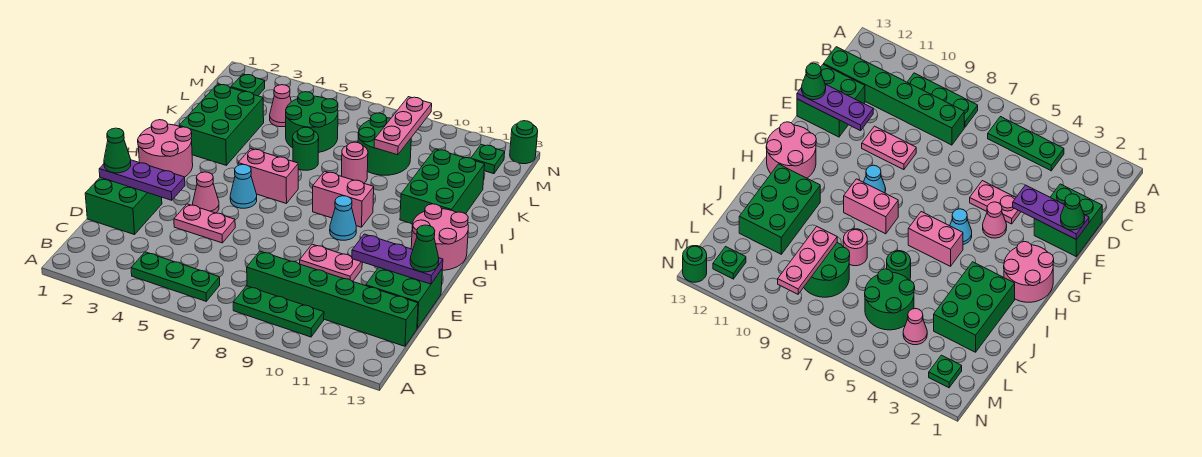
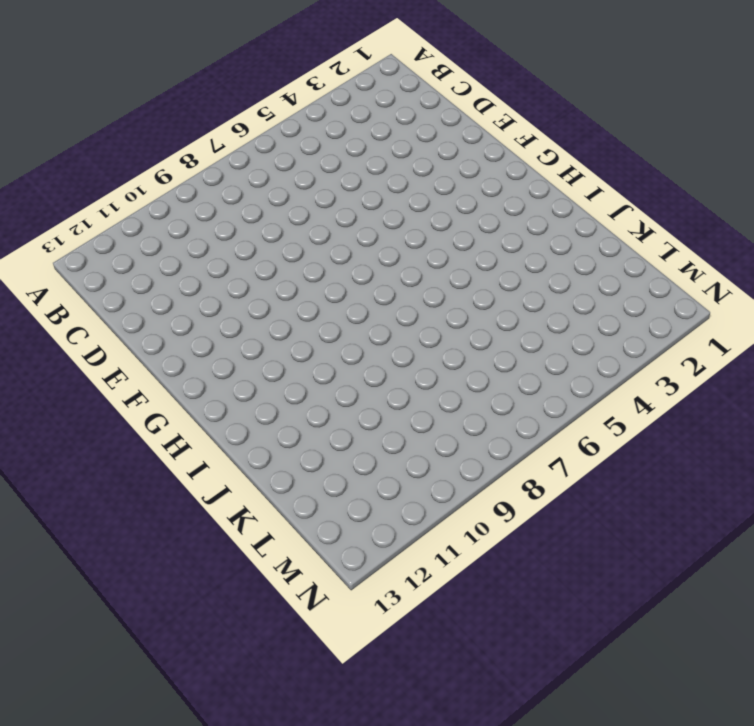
none -> green plate B4:B6 level 1
none -> green plate B8:B10 level 1
none -> green brick C8:C13 level 1

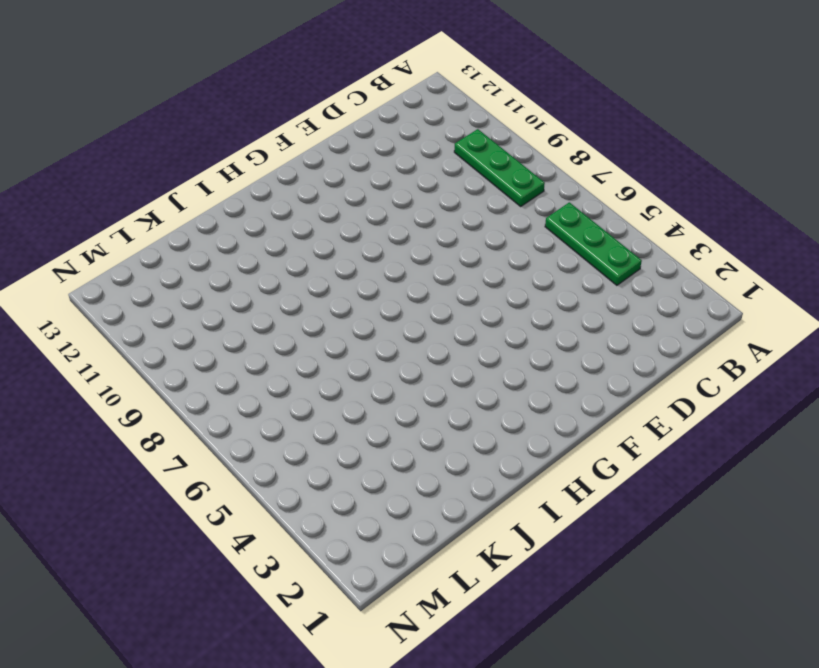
none -> green brick C8:C13 level 1
none -> green brick D1:E2 level 1
none -> green brick D12:E13 level 1

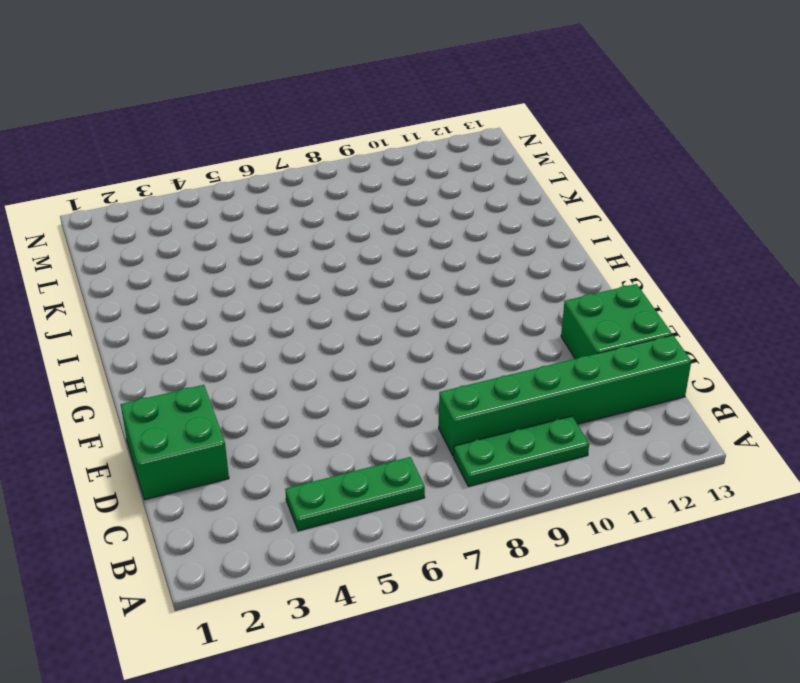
none -> pink plate E4:E5 level 1
none -> pink plate E9:E10 level 1
none -> pink cone F4 level 1

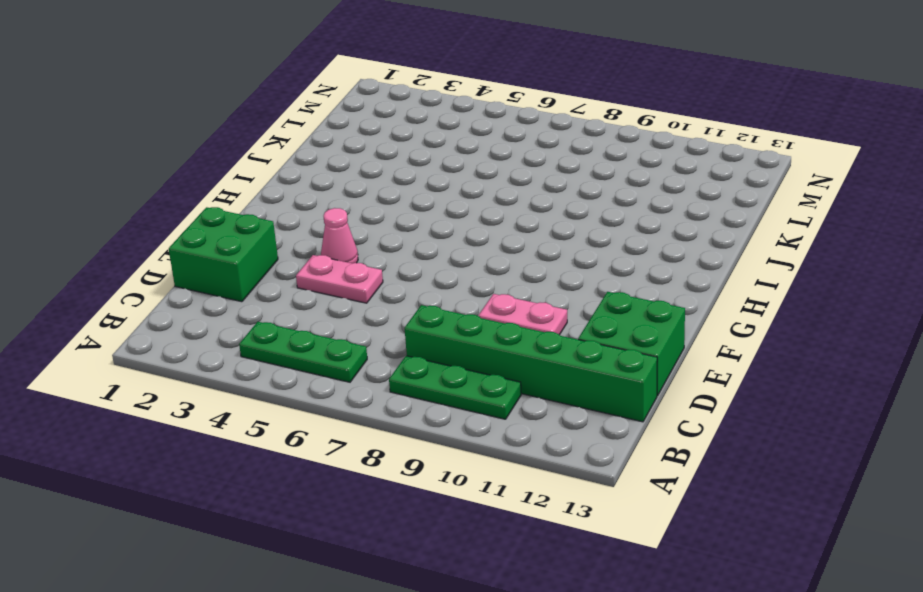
none -> pink round brick G1:H2 level 1
none -> cyan cone G5 level 1
none -> cyan cone G9 level 1

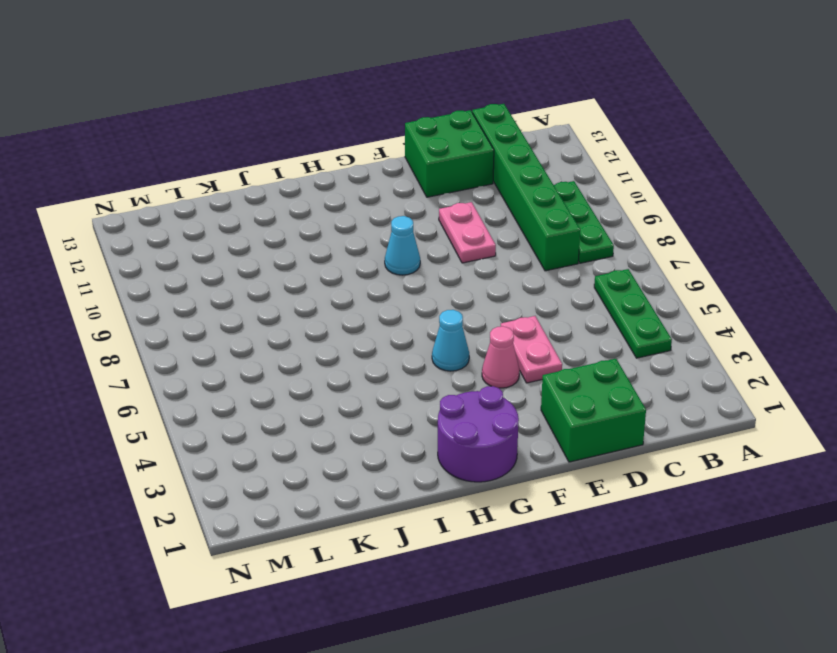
purple round brick G1:H2 level 1 -> pink round brick G1:H2 level 1
none -> pink round brick G12:H13 level 1
none -> pink brick H5:H6 level 1
none -> pink brick H8:H9 level 1

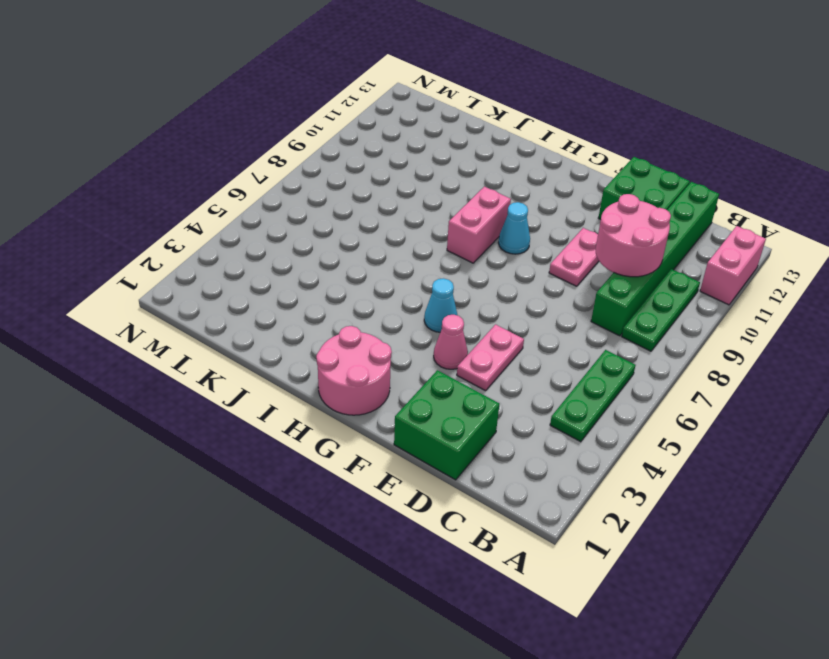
pink brick A11:A12 level 1 -> pink brick H5:H6 level 1
pink round brick C9:D10 level 2 -> pink round brick G12:H13 level 1
none -> green brick I2:K3 level 1
none -> green brick I11:K12 level 1
none -> green round brick J6 level 1

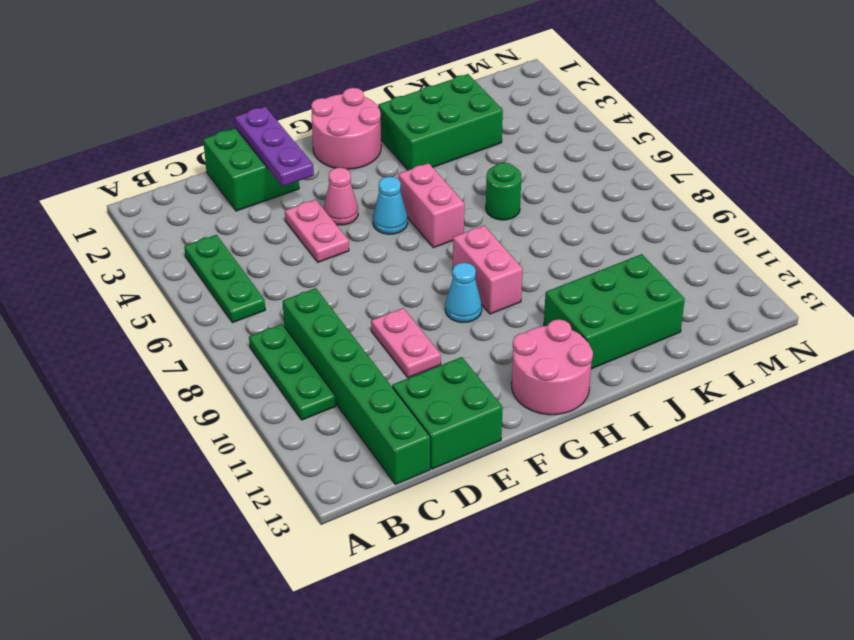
none -> pink round brick J8 level 1
none -> green round brick K5:L6 level 1
none -> green round brick K8:L9 level 1

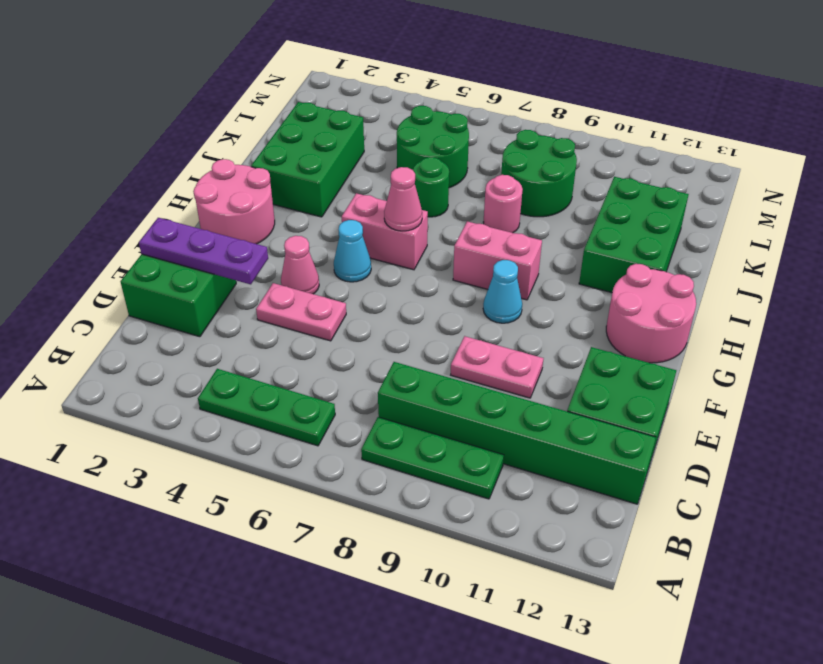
pink cone H6 level 2 -> pink cone L4 level 1
none -> green plate M2 level 1
none -> green plate M12 level 1
none -> green round brick N13 level 1

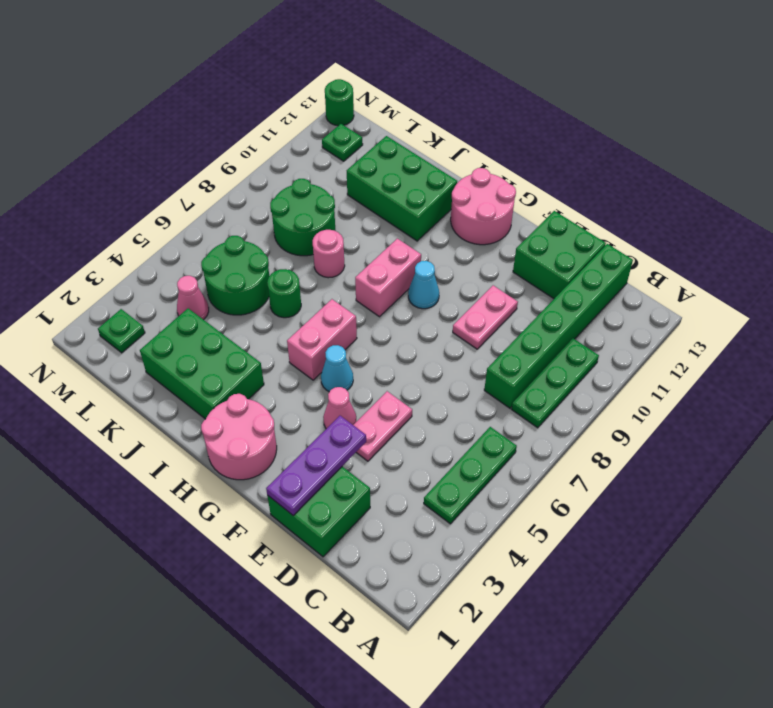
none -> purple plate E11:E13 level 2
none -> pink plate K9:M9 level 2
none -> green cone E1 level 3

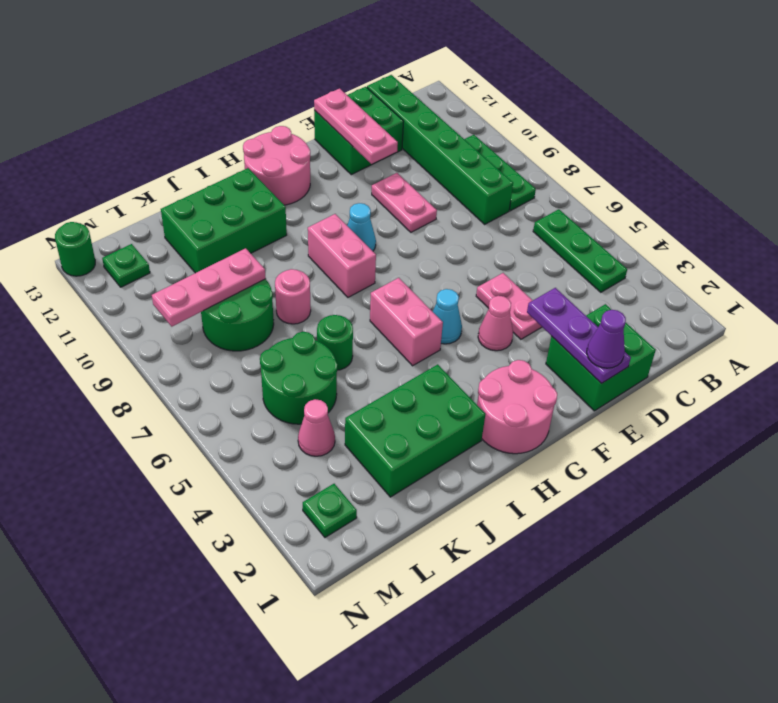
purple cone E1 level 3 -> green cone E1 level 3
pink plate E11:E13 level 2 -> purple plate E11:E13 level 2
none -> green cone E13 level 3

